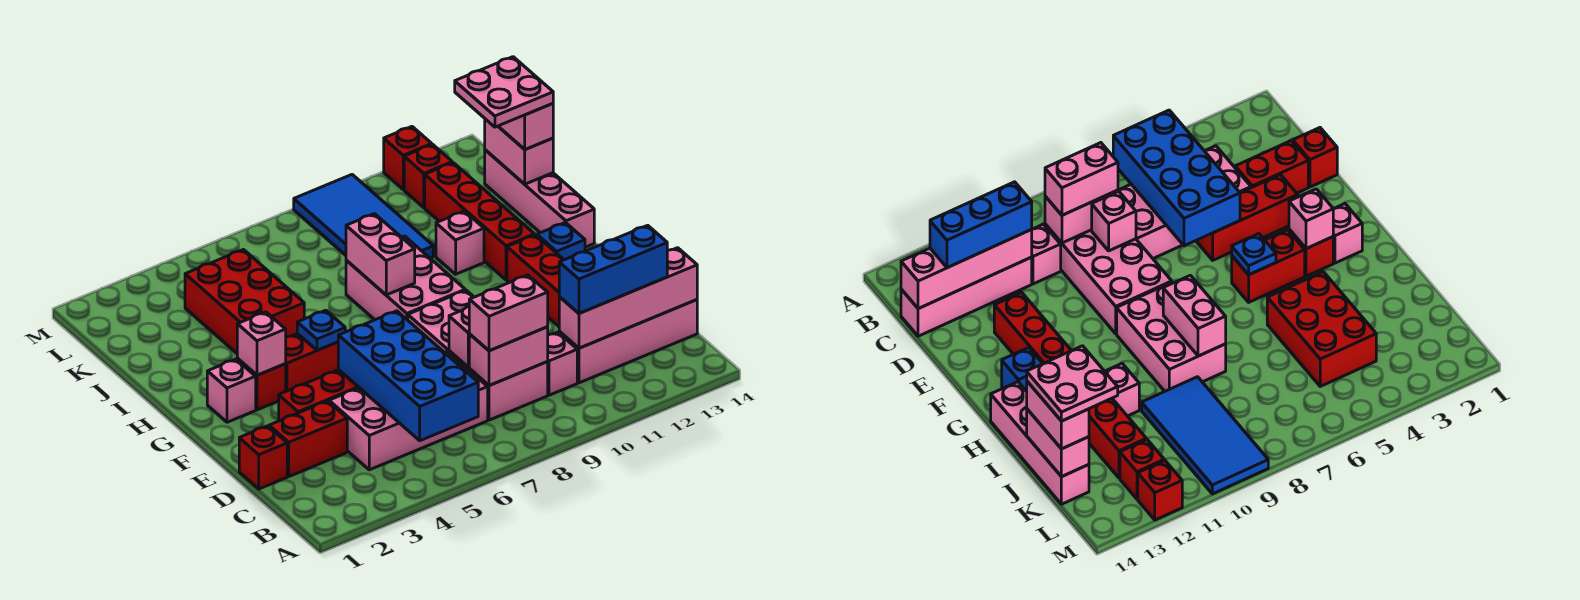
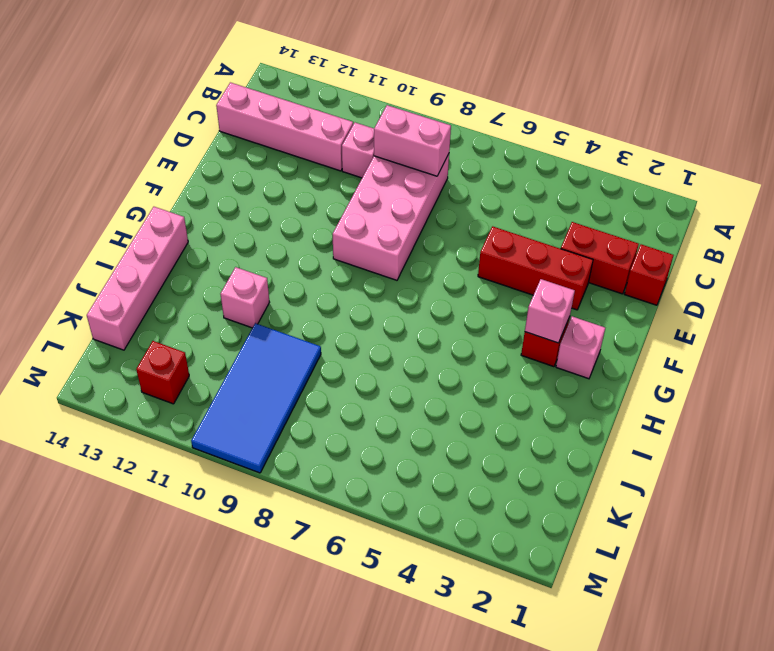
none -> pink brick C4:D7 level 1
none -> red brick E12:G12 level 1
none -> red brick G4:G5 level 1
none -> pink brick G8:I9 level 1

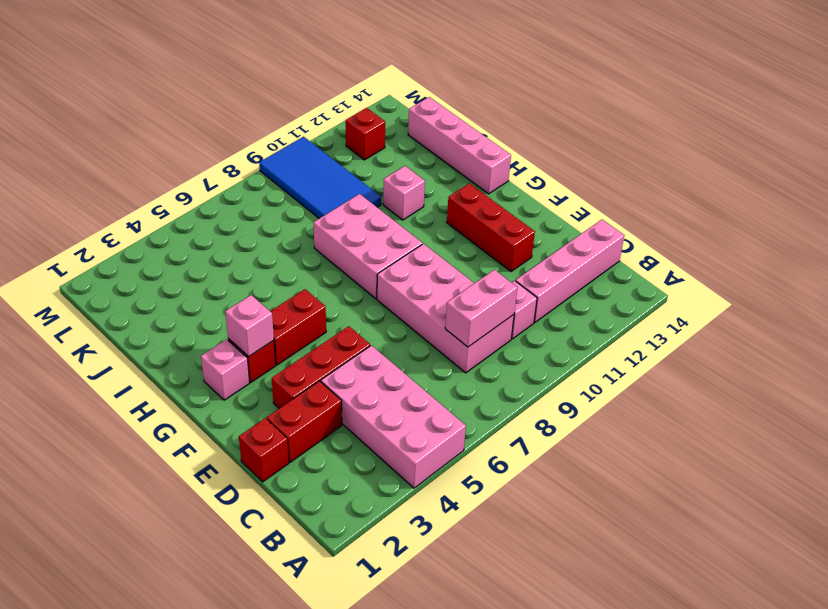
pink brick A4:D5 level 1 -> pink brick C4:D7 level 1
none -> blue brick G13 level 1
none -> red brick H12:K12 level 1
none -> red brick I4:K5 level 1
none -> red brick M12 level 1

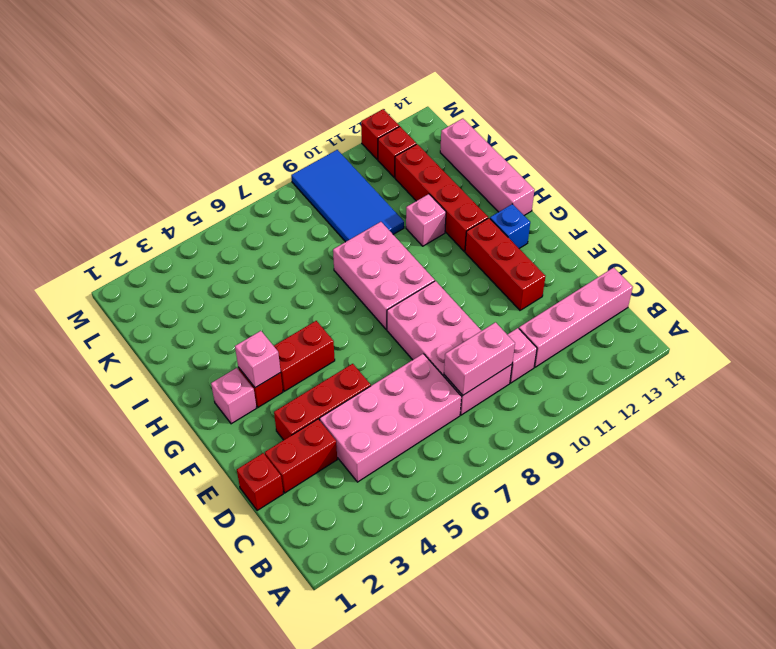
none -> red brick I4:K5 level 1
none -> blue brick B5:E6 level 2
none -> pink brick C11:C14 level 2
none -> pink brick D8 level 2

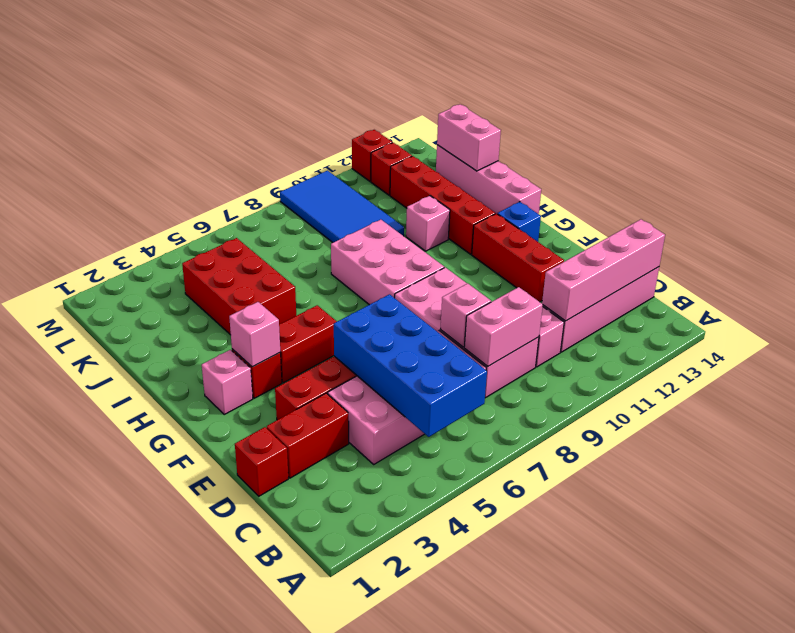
none -> blue plate G5 level 2
none -> pink brick H8:I8 level 2
none -> pink brick C8:C9 level 3
none -> blue brick C11:C13 level 3

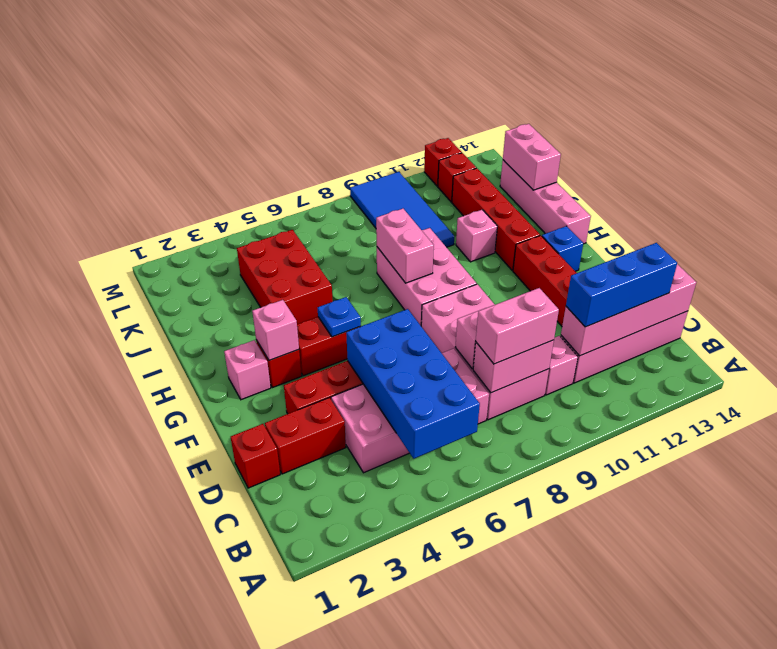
none -> pink brick J14:K14 level 3
none -> pink plate J13:K14 level 4

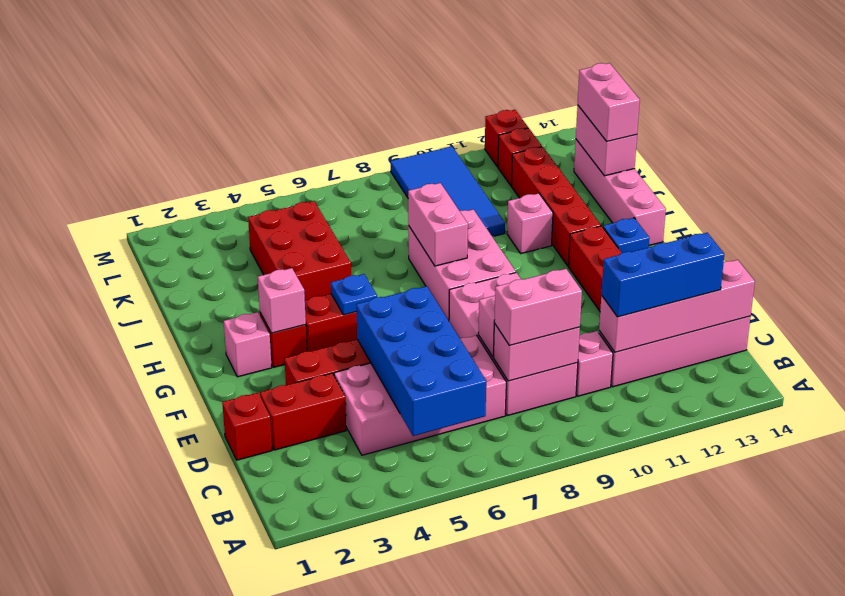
none -> pink plate J13:K14 level 4

